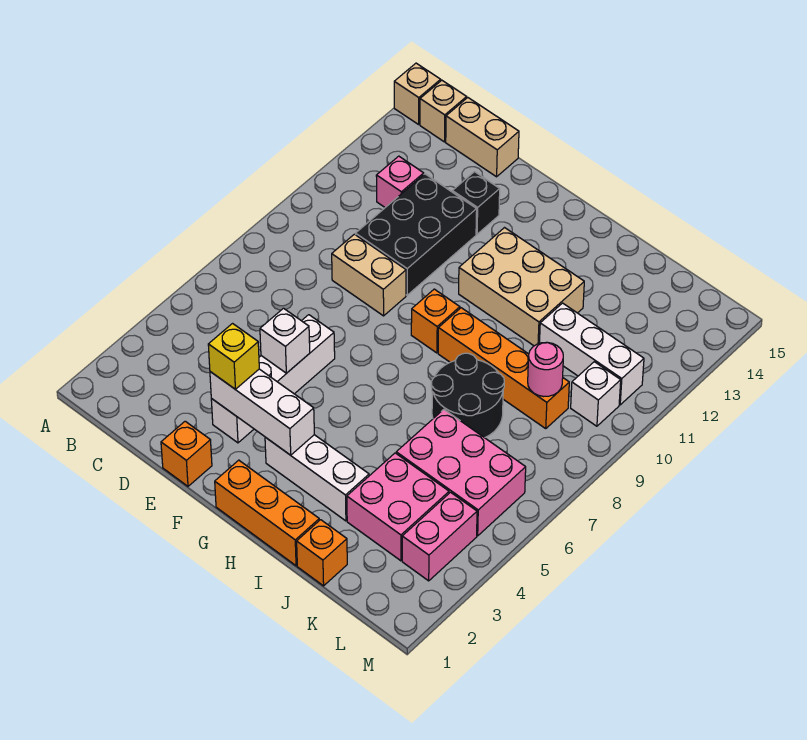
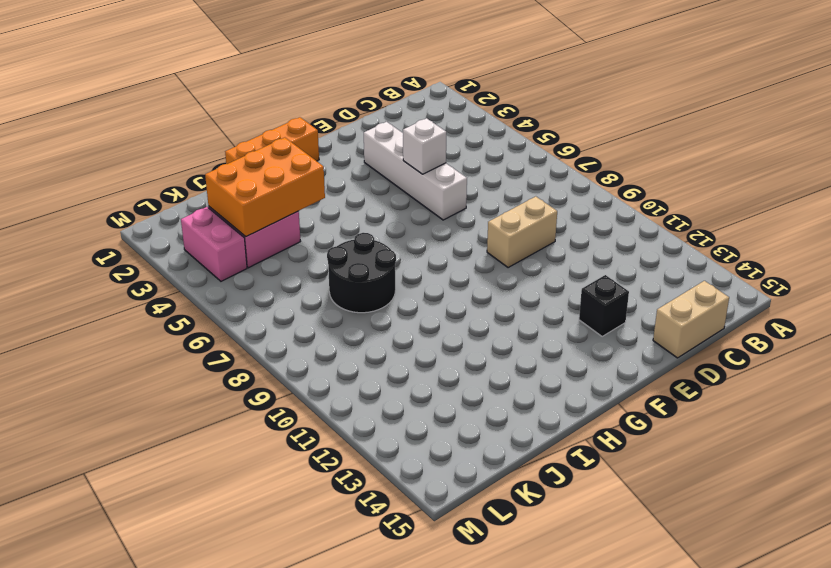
orange brick I3:K4 level 2 -> none
none -> tan brick A15 level 1
none -> tan brick B15 level 1
none -> pink brick C12 level 1

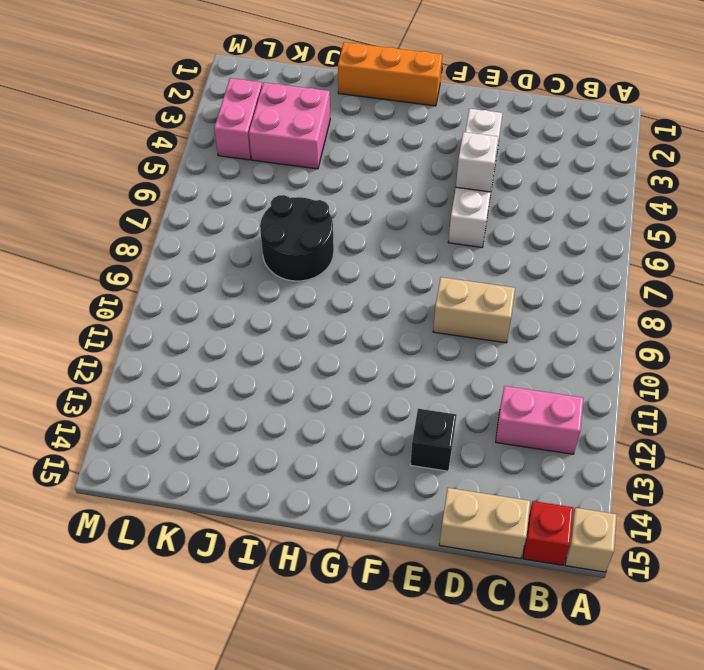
pink brick B12:C12 level 1 -> pink brick C12 level 1
red brick B15 level 1 -> tan brick B15 level 1
none -> black brick D10:E12 level 1
none -> orange brick E1 level 1
none -> white brick G3:I3 level 1

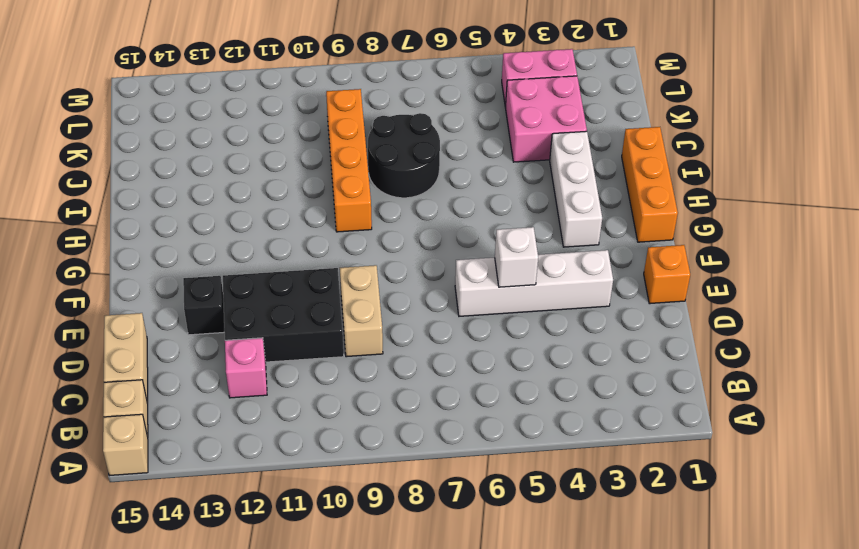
none -> orange brick G9 level 1
none -> tan brick G11:I12 level 1
none -> orange brick J1 level 1

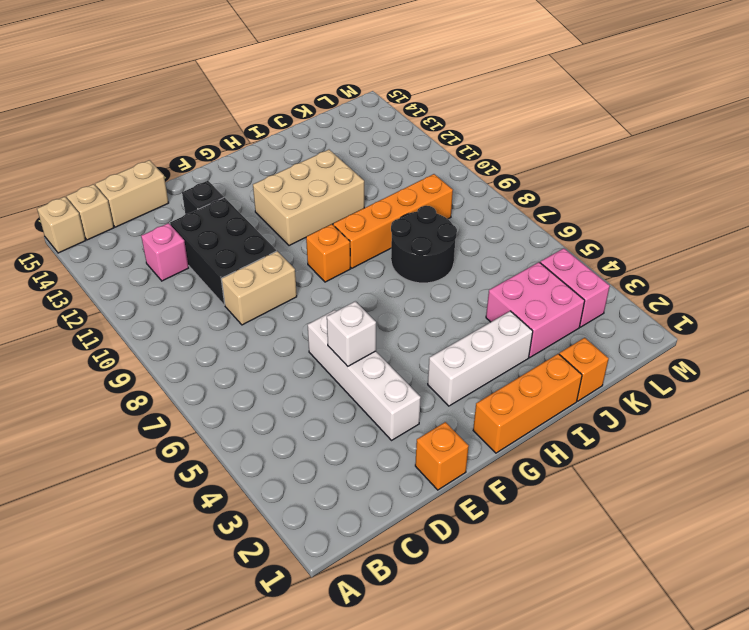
none -> pink brick J5:L6 level 1
none -> white brick J11:L11 level 1
none -> white brick L10 level 1

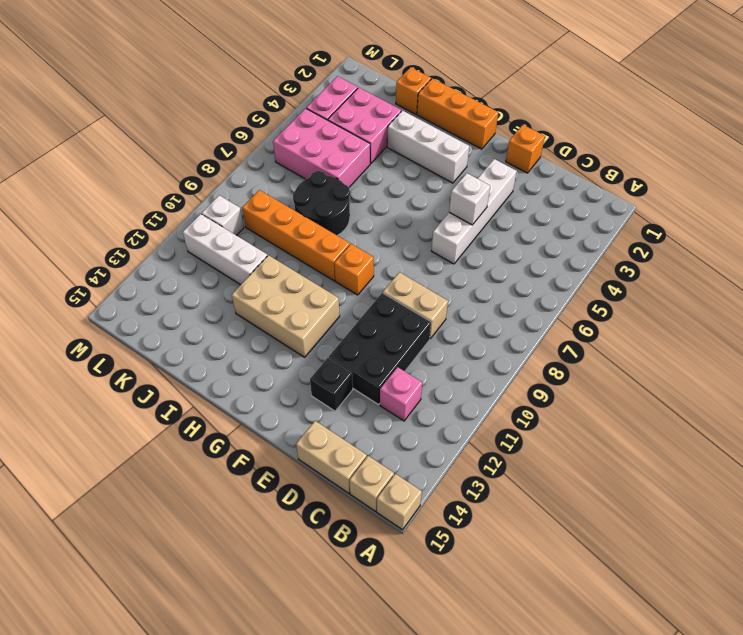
none -> white brick E3:G3 level 2
none -> pink round brick K9 level 2
none -> yellow brick E3 level 3

